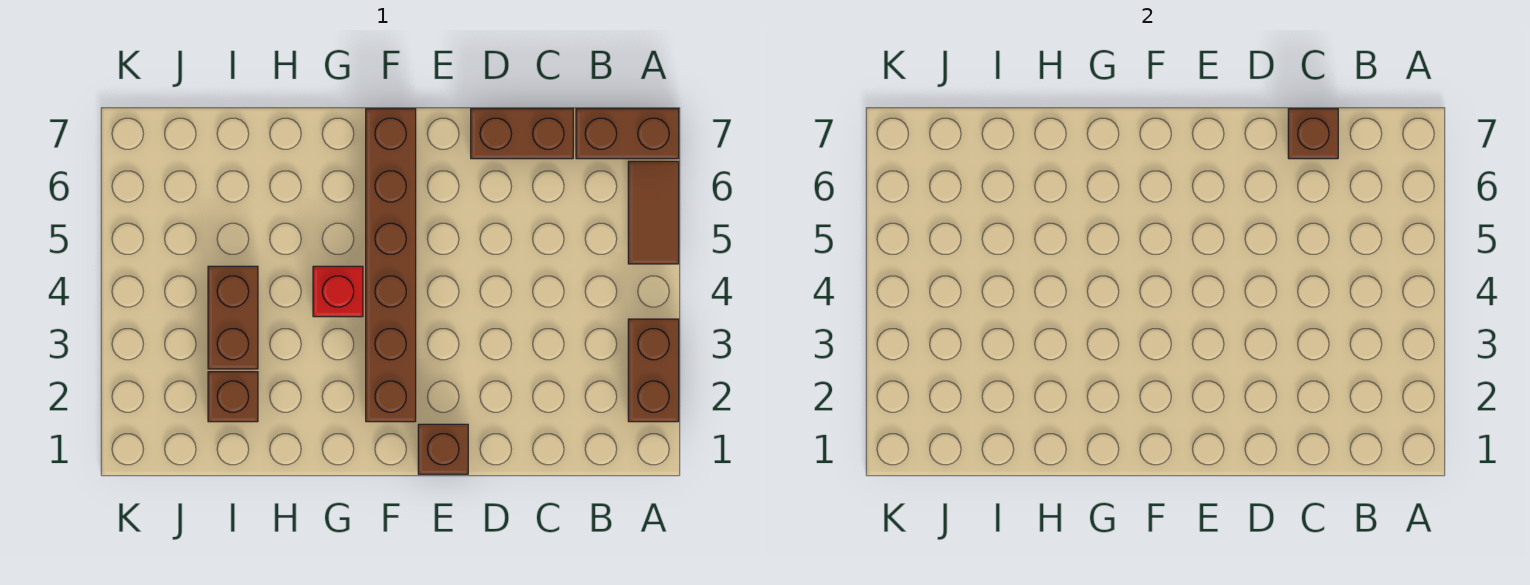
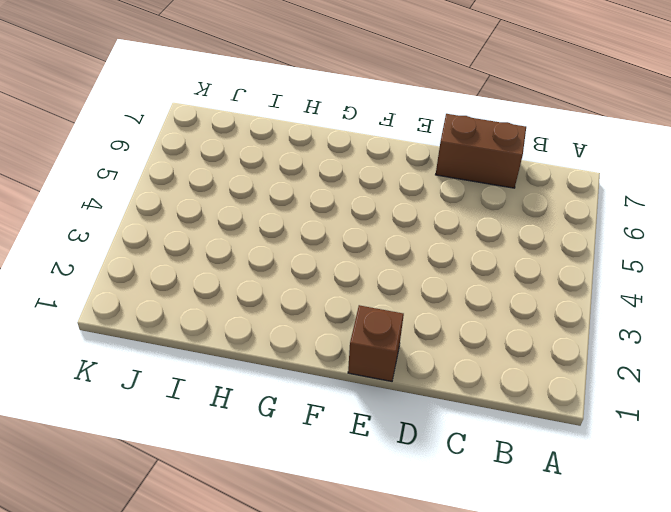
none -> brown brick A2:A3 level 1
none -> brown tile A5:A6 level 1

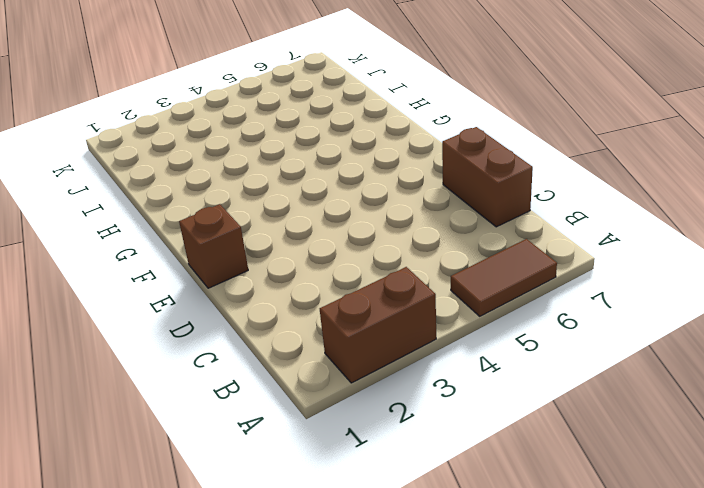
none -> brown brick A7:B7 level 1
none -> brown brick F2:F7 level 1

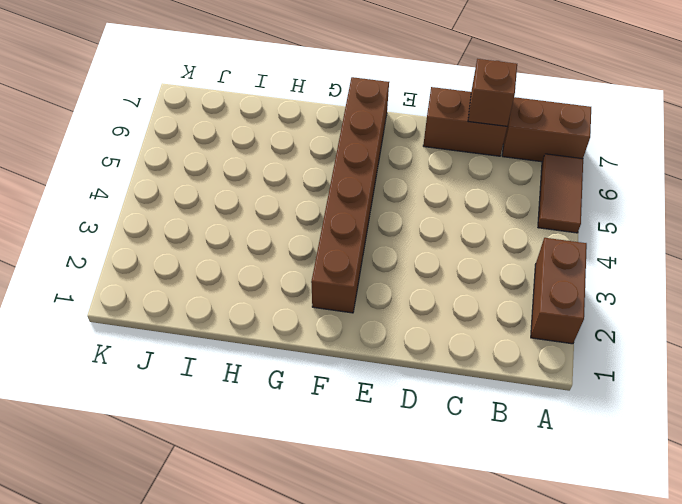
none -> brown brick E1 level 1
none -> red brick G4 level 1

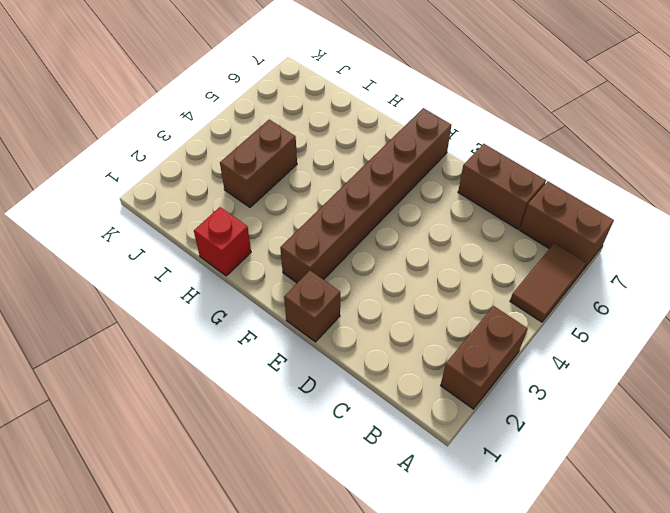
red brick H1 level 1 -> red brick G4 level 1
none -> brown brick I2 level 1
none -> brown brick C7 level 2

